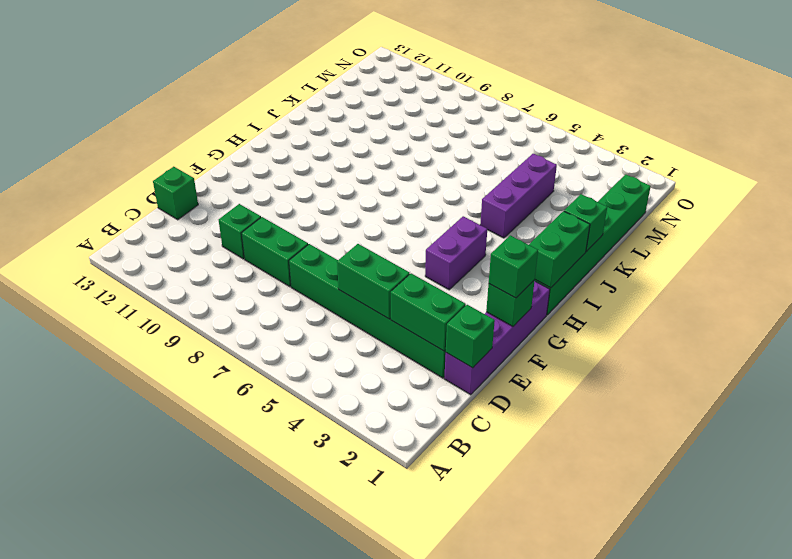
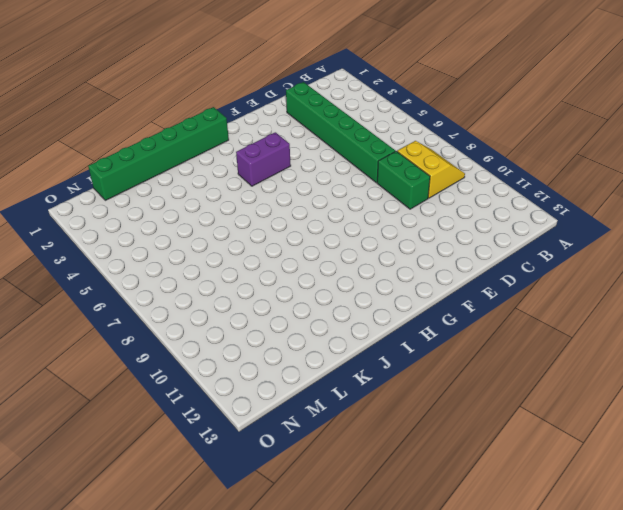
yellow slope B8:C9 level 1 top C -> none
none -> purple brick D1:G1 level 1
none -> green brick D10 level 1
none -> green brick D13 level 1

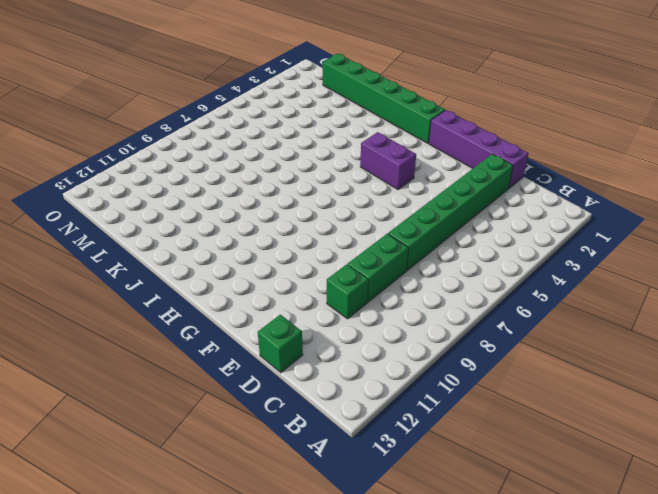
none -> purple brick J4:L4 level 1
none -> green brick D1 level 2
none -> green brick D2:D3 level 2

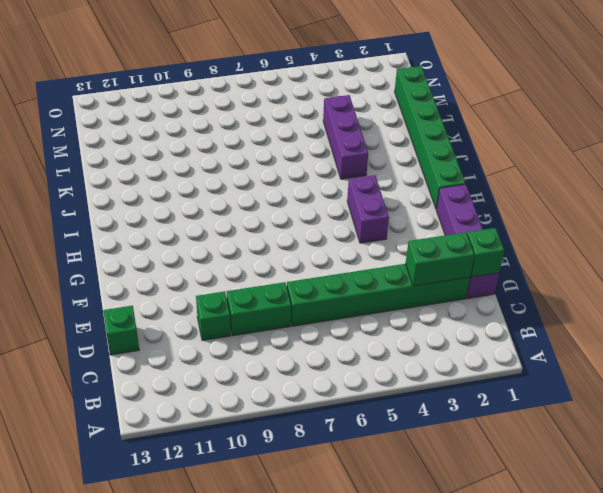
none -> green brick D4:D5 level 2
none -> green brick F1 level 2
none -> green brick H1:I1 level 2

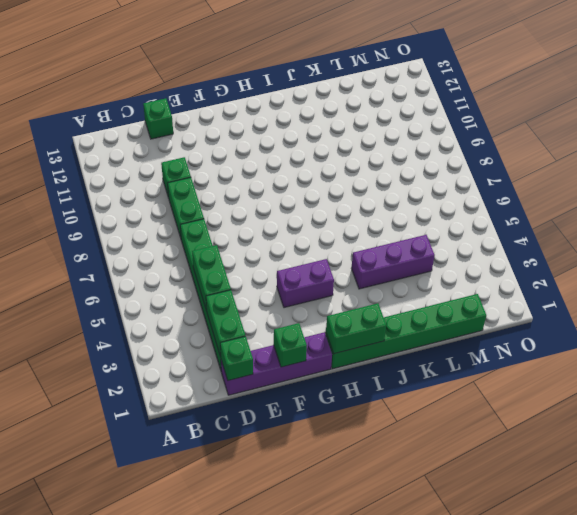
none -> green brick J1 level 2
none -> green brick F1 level 3

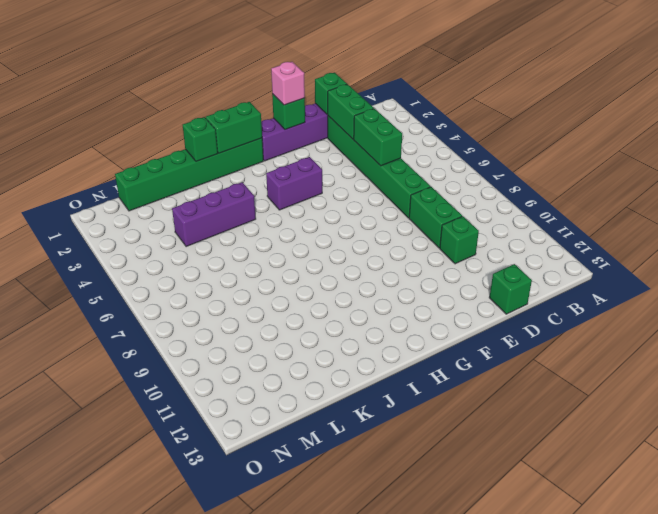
pink brick F1 level 3 -> green brick F1 level 3

